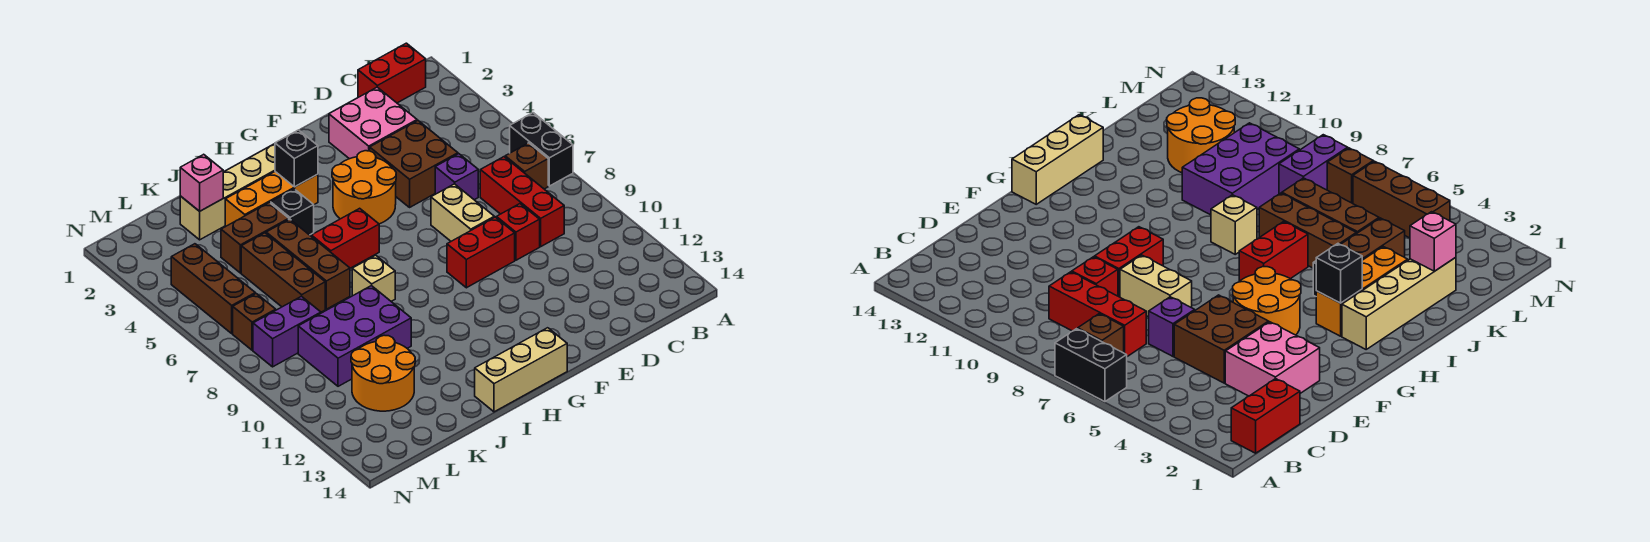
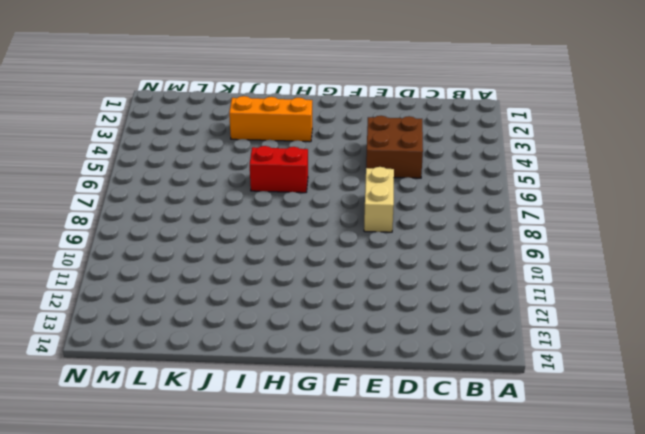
none -> black brick A6:A7 level 1
none -> red brick B1:C1 level 1
none -> brown brick B7 level 1

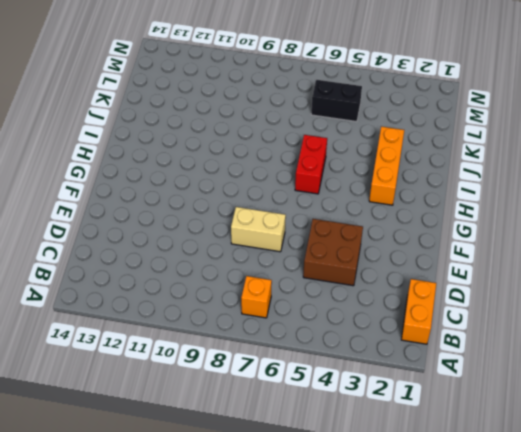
orange brick B1:C1 level 1 -> red brick B1:C1 level 1
orange brick B7 level 1 -> brown brick B7 level 1
black brick L5:L6 level 1 -> black brick A6:A7 level 1
none -> red brick C7:C9 level 1
none -> pink brick D2:E3 level 1
none -> purple brick D6 level 1

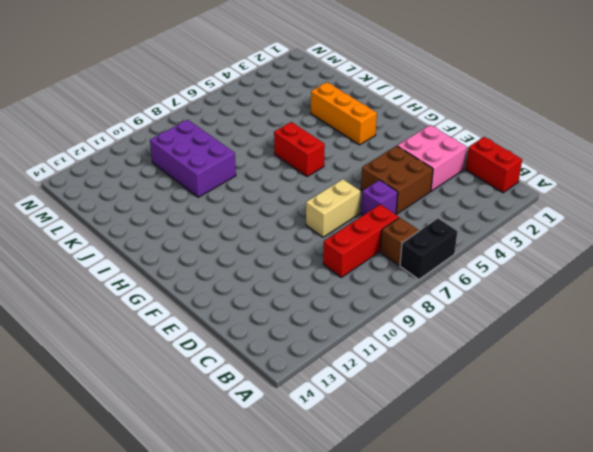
none -> red brick D9 level 1
none -> red brick E9:F9 level 1
none -> orange round brick F4:G5 level 1

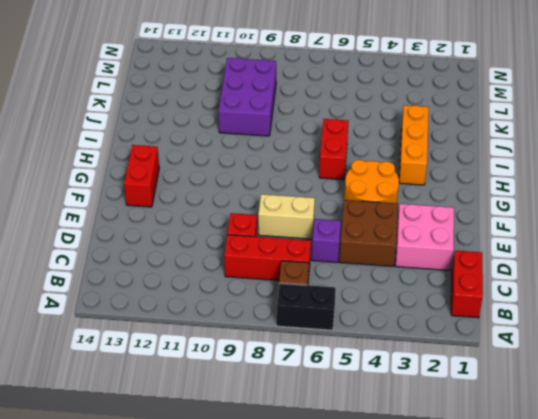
red brick F13:G13 level 1 -> red brick E9:F9 level 1
none -> tan brick G14:I14 level 1
none -> tan brick H2:K2 level 1
none -> black brick I4 level 1

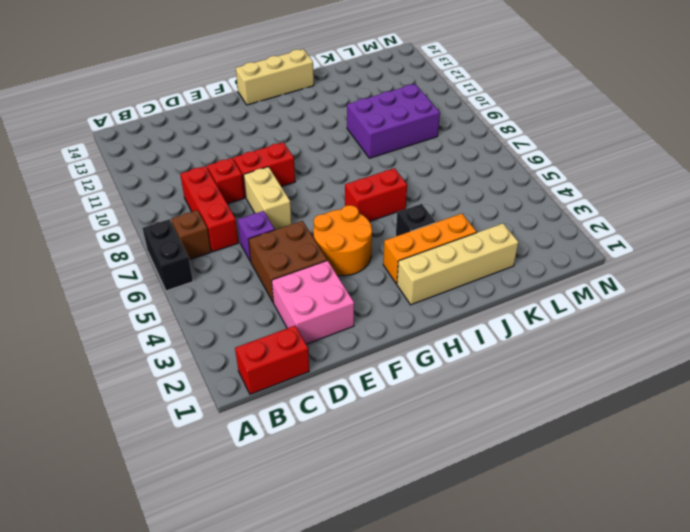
none -> tan brick I8 level 1
none -> brown brick J4:K4 level 1
none -> brown brick J5:J7 level 1

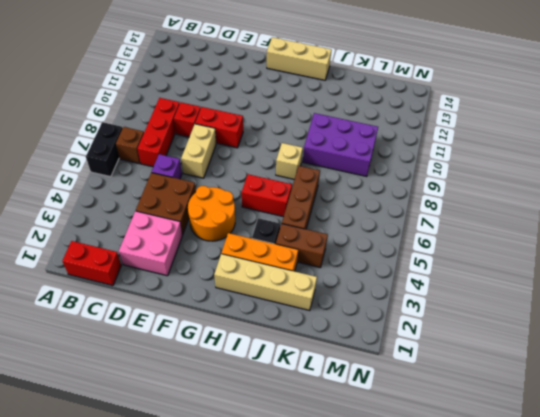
none -> brown brick K5:K7 level 1
none -> orange round brick K11:L12 level 1
none -> purple brick L8:M8 level 1

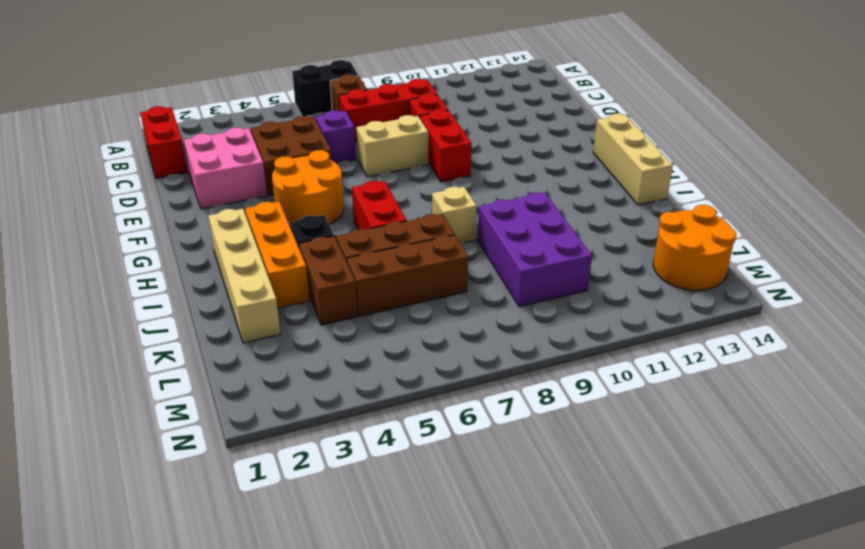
orange round brick L13:M14 level 1 -> orange round brick K11:L12 level 1
none -> purple brick L8:M8 level 1
none -> brown brick M4:M6 level 1
none -> brown brick M7 level 1

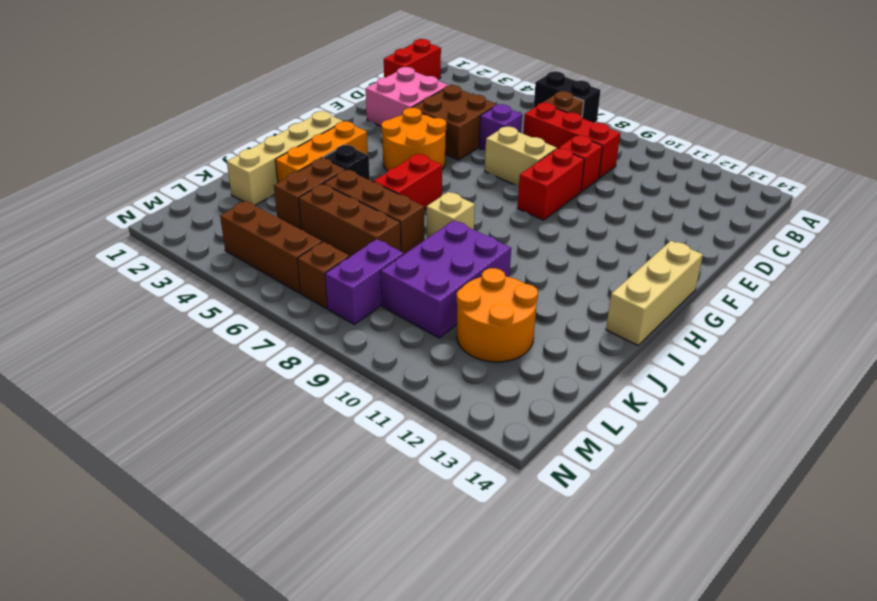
none -> black brick H3 level 2
none -> pink brick K2 level 2

